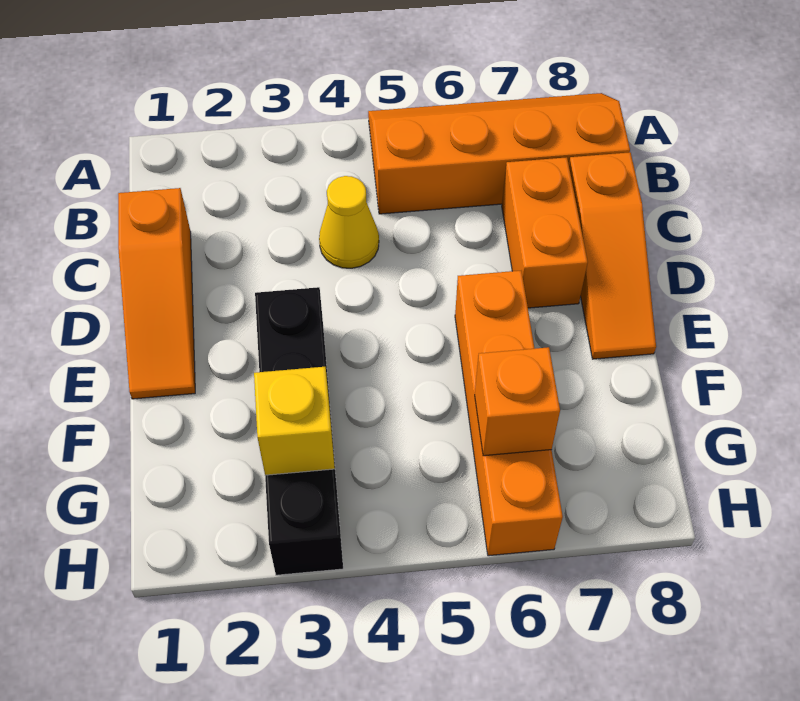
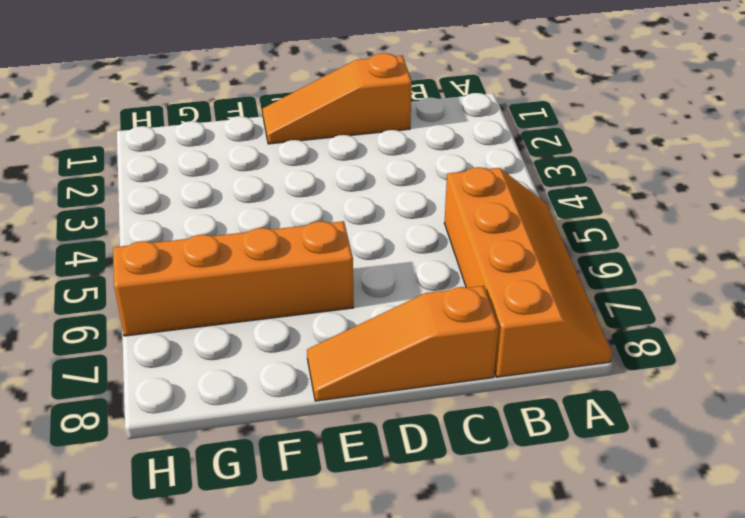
none -> yellow cone C4 level 1
none -> orange brick C7:D7 level 1

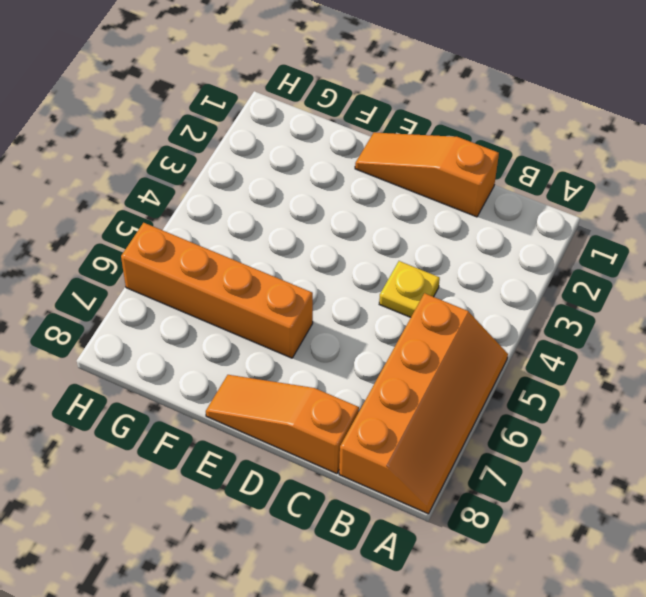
yellow plate C4 level 1 -> yellow cone C4 level 1
none -> orange brick C7:D7 level 1
none -> black brick E3:H3 level 1

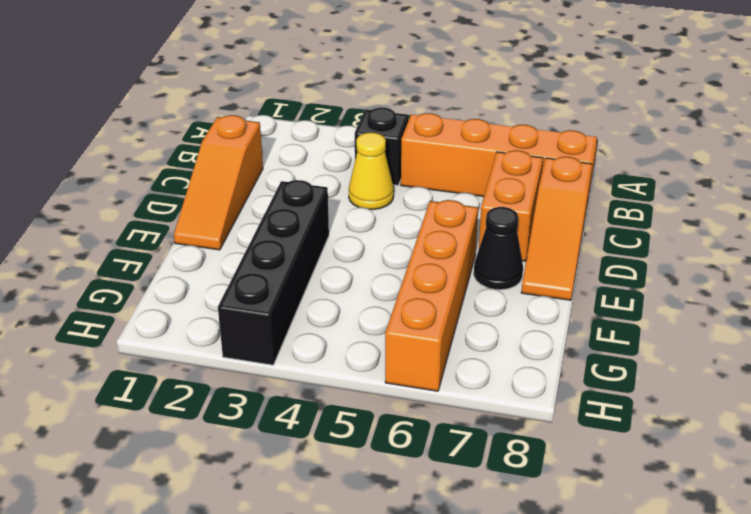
black brick B4 level 1 -> none
black cone E7 level 1 -> none
none -> yellow brick G3 level 2
none -> orange brick G6 level 2

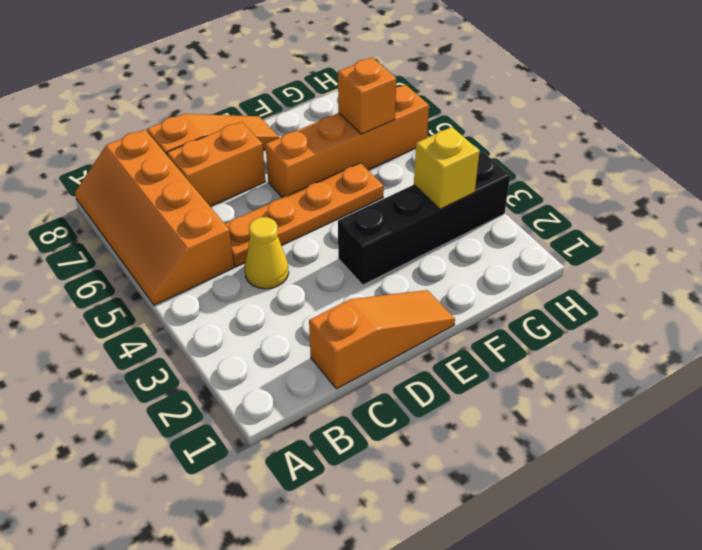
orange plate C5:F5 level 1 -> none

